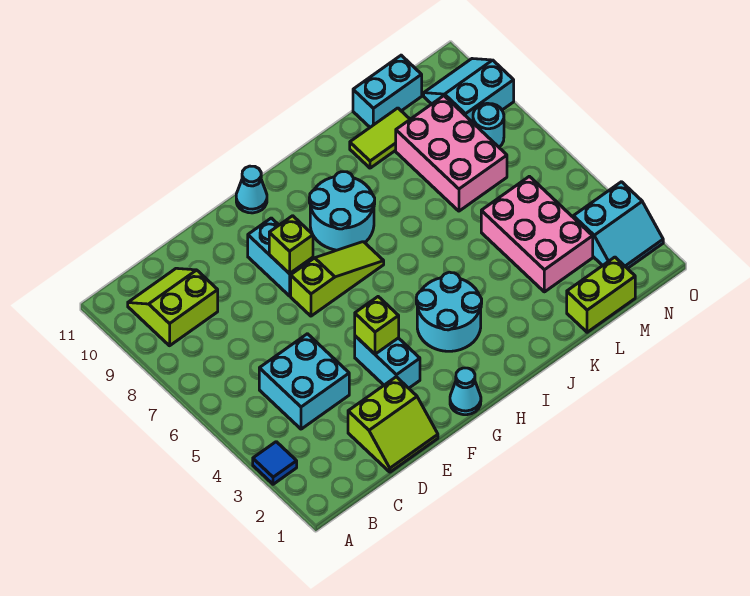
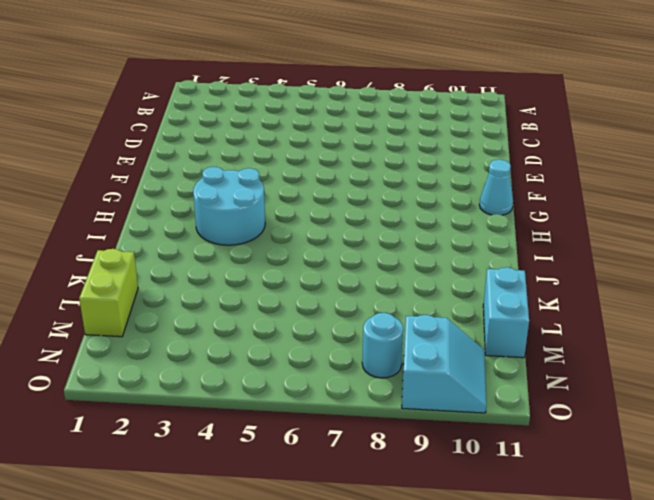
none -> blue tile A3 level 1
none -> lime slope B9:C10 level 1 top 9
none -> cyan brick C4:D5 level 1

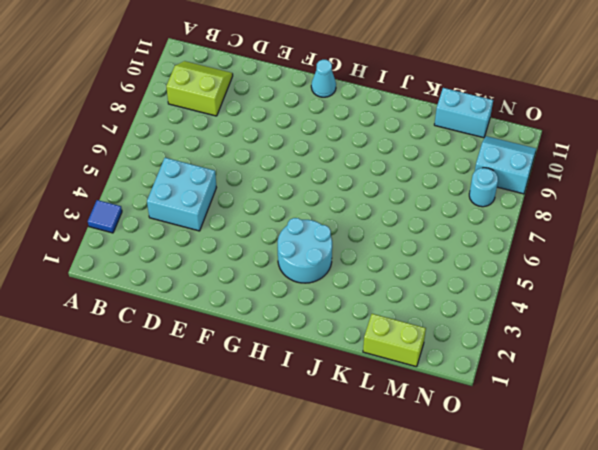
none -> lime slope D1:E2 level 1 top 2
none -> cyan brick F3:F4 level 1
none -> lime slope F7:H7 level 1 top F

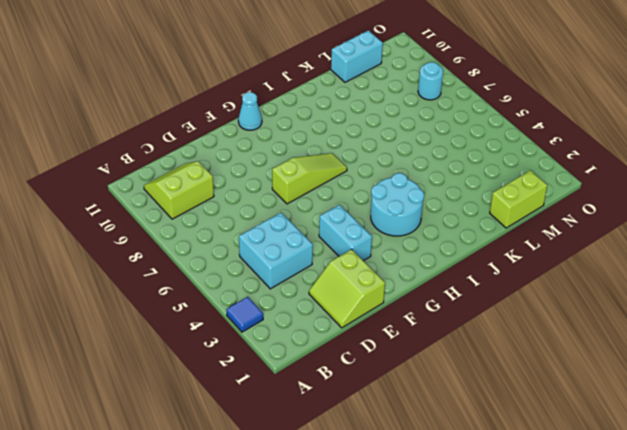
lime slope D1:E2 level 1 top E -> lime slope D1:E2 level 1 top 2
none -> cyan brick F8:F9 level 1
none -> cyan cone G1 level 1
none -> cyan round brick H8:I9 level 1

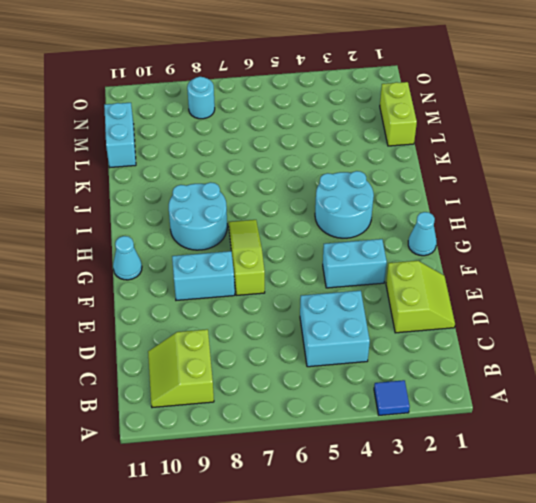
none -> lime tile K10:L10 level 1
none -> pink brick L3:M5 level 1
none -> pink brick L7:M9 level 1

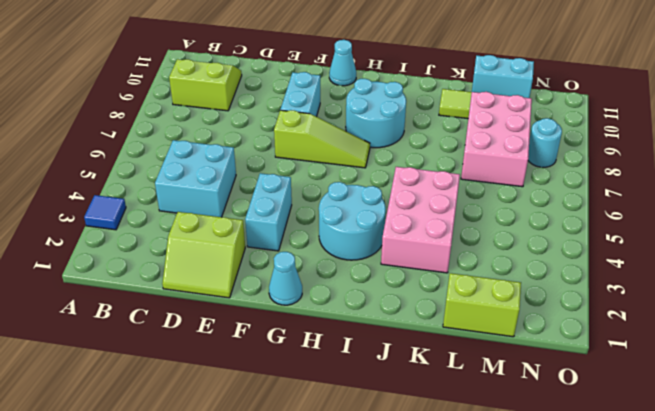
pink brick J3:K5 level 1 -> pink brick L3:M5 level 1
none -> cyan slope N2:O3 level 1 top 3
none -> cyan slope N9:O10 level 1 top 9
none -> lime brick F4 level 2

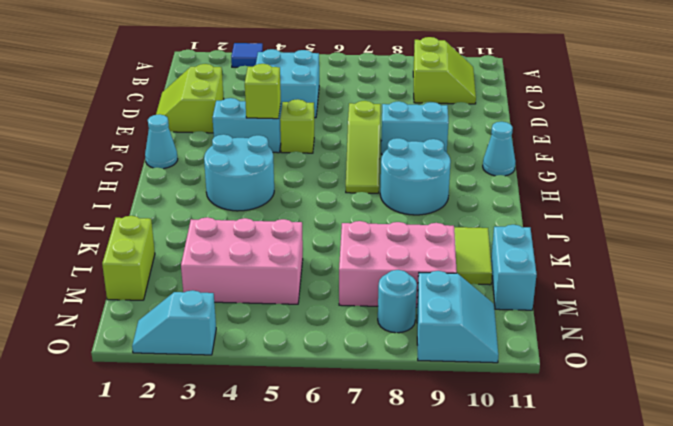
lime brick F5 level 1 -> lime brick F8 level 2
cyan slope O2:O3 level 1 top 3 -> cyan slope N2:O3 level 1 top 3

